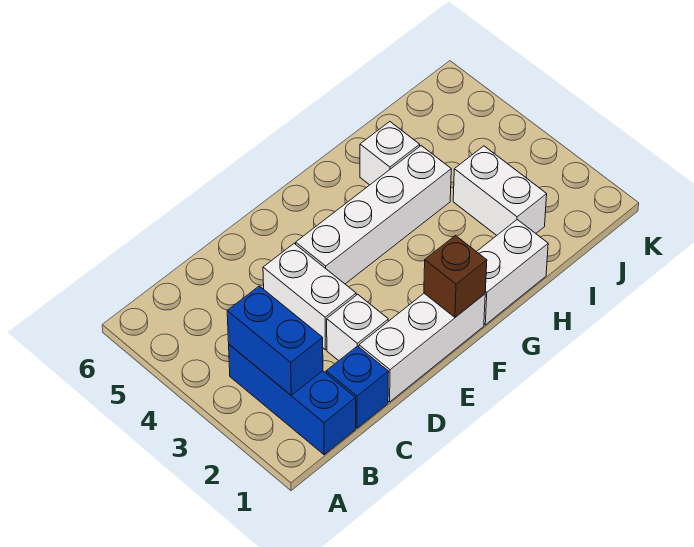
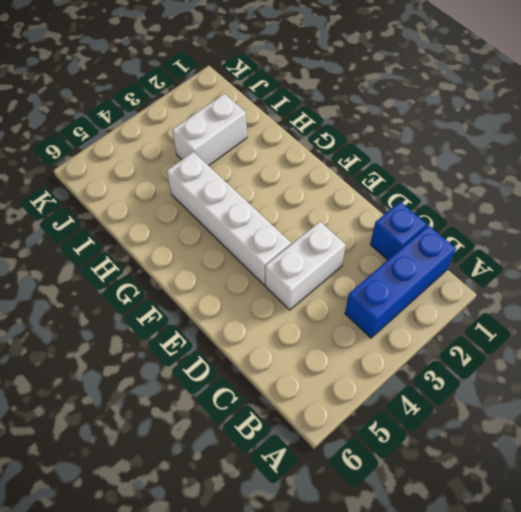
none -> white brick D1:F1 level 1
none -> white brick D2 level 1

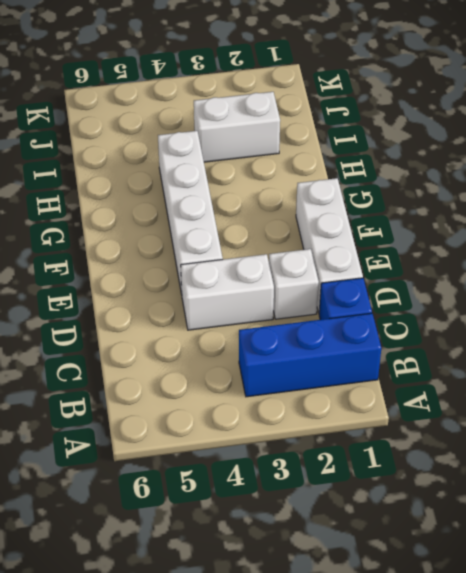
none -> white brick G1:H1 level 1
none -> white brick H5 level 1

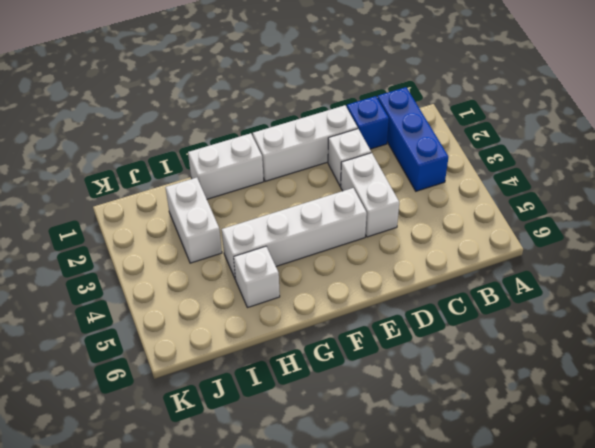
none -> blue brick B2:B3 level 2
none -> brown brick F1 level 2

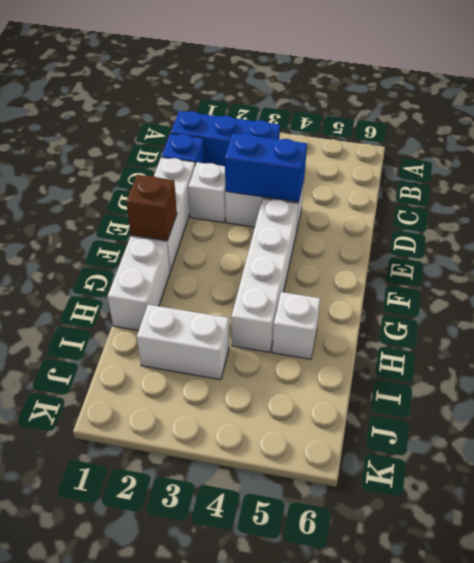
blue brick D3:D4 level 2 -> blue brick B2:B3 level 2

